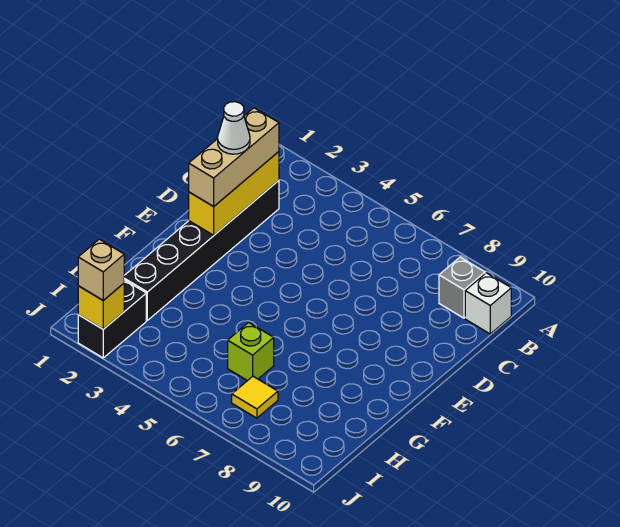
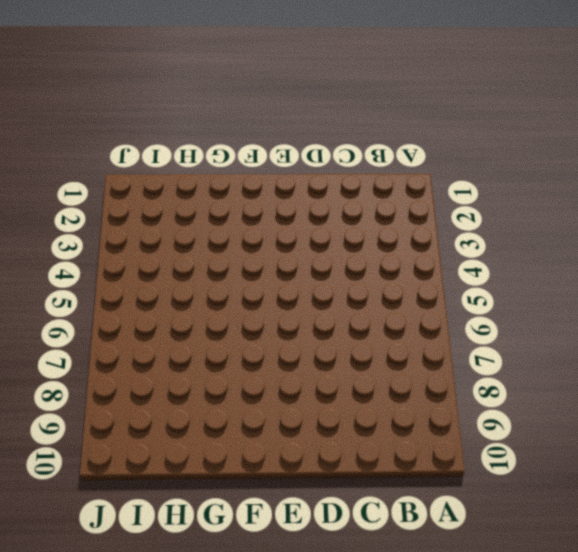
none -> grey brick B9 level 1
none -> white brick B10 level 1

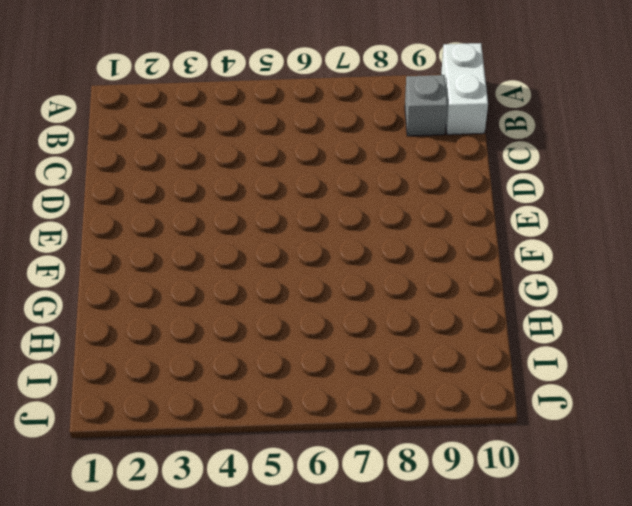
white brick A10:B10 level 1 -> white brick B10 level 1
none -> black brick C2:H2 level 1
none -> lime brick H6 level 1

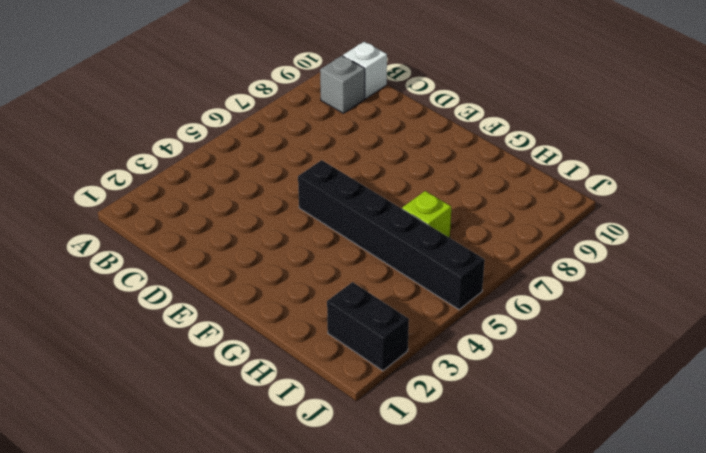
black brick E5:J5 level 1 -> black brick C2:H2 level 1
none -> yellow tile I7 level 1
none -> yellow brick C2:E2 level 2

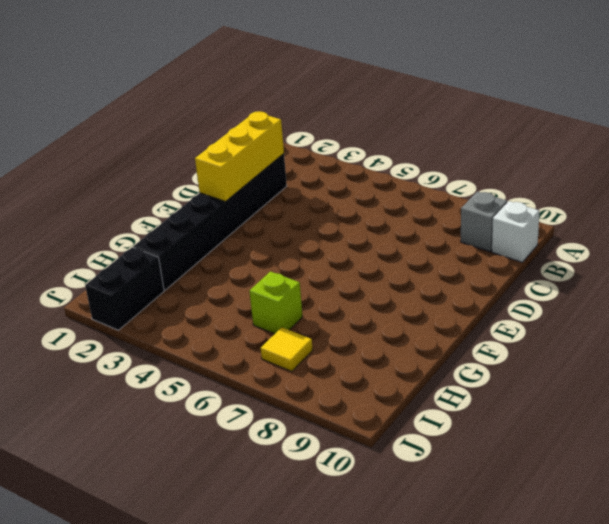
none -> yellow brick J2 level 2
none -> tan brick C2:E2 level 3

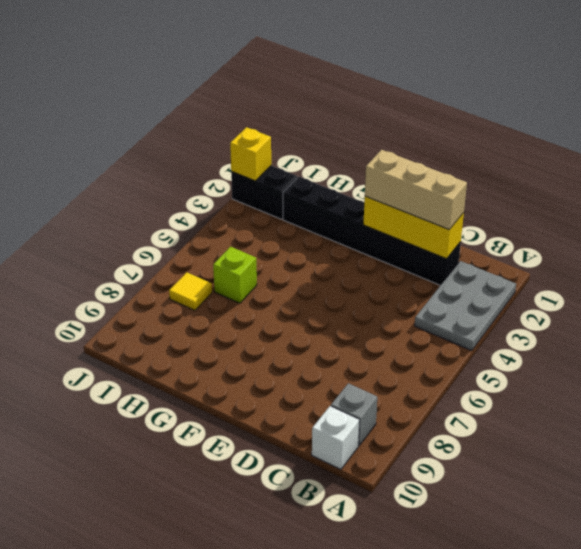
grey plate A2:B4 level 1 -> none
none -> tan brick J2 level 3
none -> white cone D2 level 4

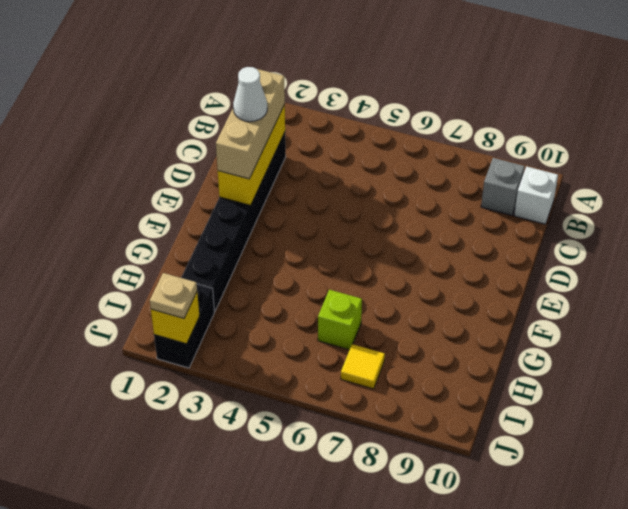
tan plate J2 level 3 -> tan brick J2 level 3

